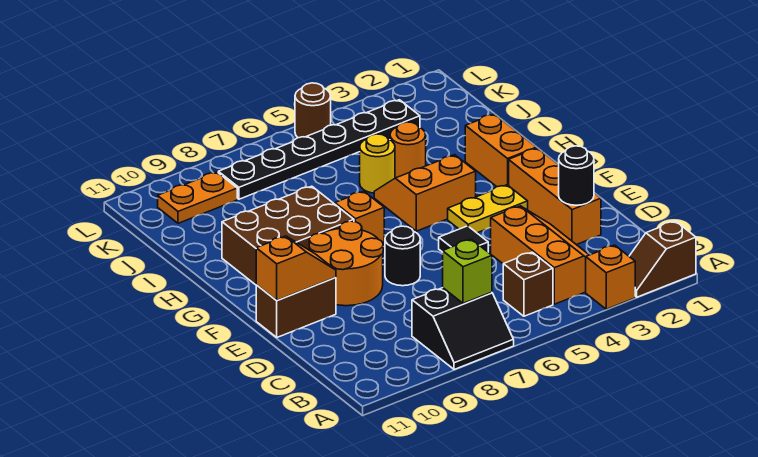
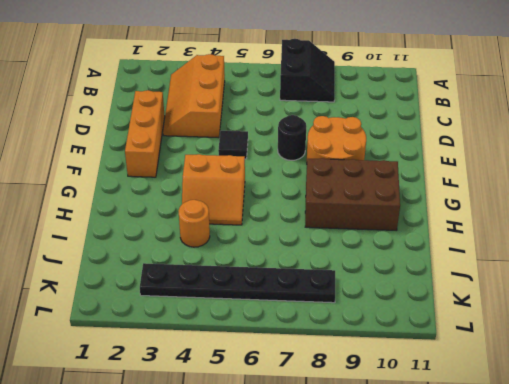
black slope A7:B8 level 1 top 7 -> black slope A7:B8 level 1 top B
none -> brown slope A1:A2 level 1 top 1
none -> orange brick A3 level 1
none -> brown brick B5 level 1

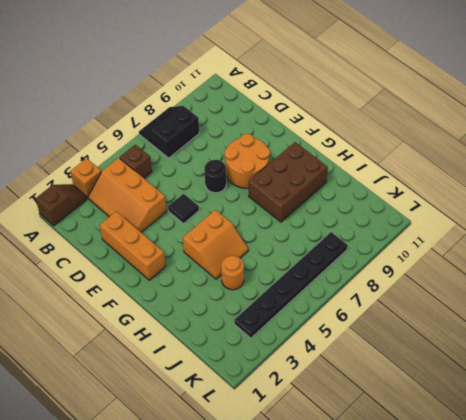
none -> brown brick E10:E11 level 1
none -> yellow plate F3:F4 level 1
none -> orange brick G2:H2 level 1

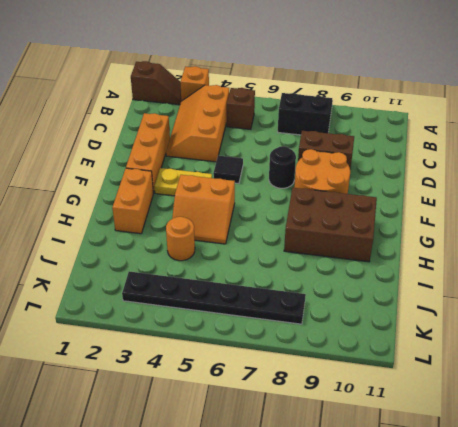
brown brick D8:D9 level 1 -> brown brick E10:E11 level 1
none -> orange brick G7 level 1
none -> yellow round brick I5 level 1
none -> orange plate K9:K10 level 1

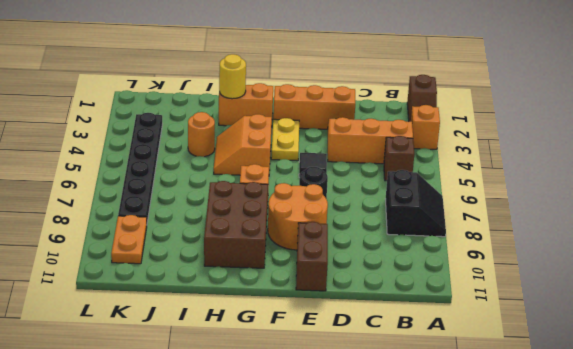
yellow round brick H2 level 2 -> yellow round brick I5 level 1
none -> brown round brick L5 level 1
none -> lime brick B7 level 2
none -> black round brick D2 level 2

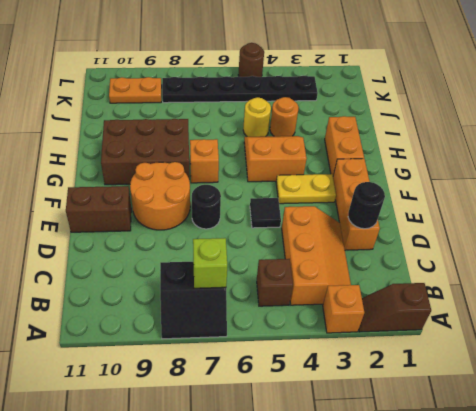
none -> orange slope E10:E11 level 2 top 11

